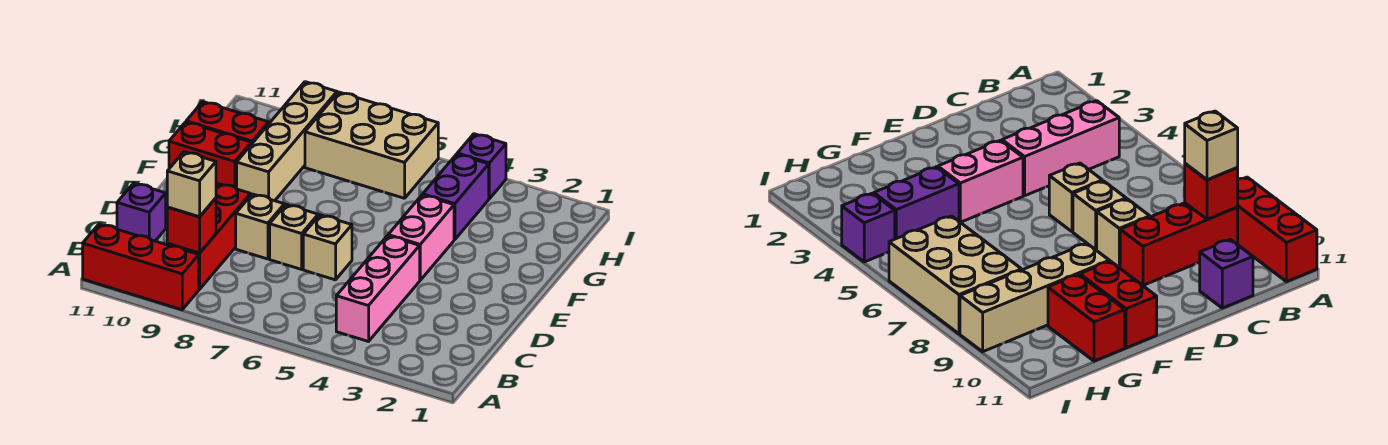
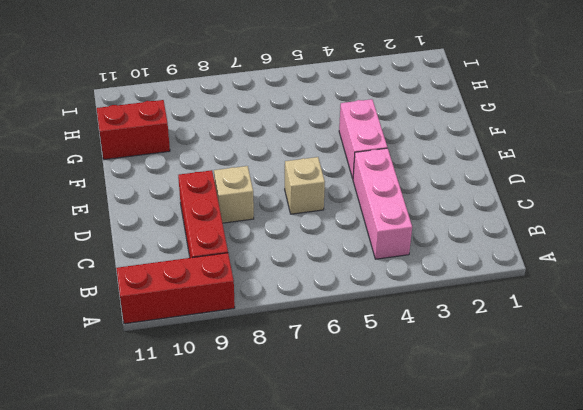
none -> purple brick C11 level 1
none -> tan brick D7 level 1
none -> tan brick F9:I9 level 1

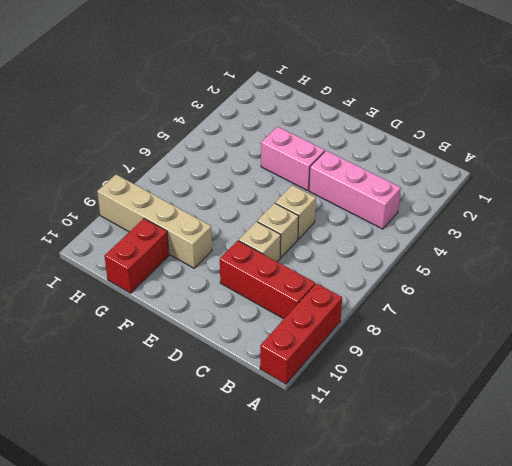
none -> purple brick C11 level 1
none -> red brick F10:F11 level 1
none -> purple brick G4:H4 level 1

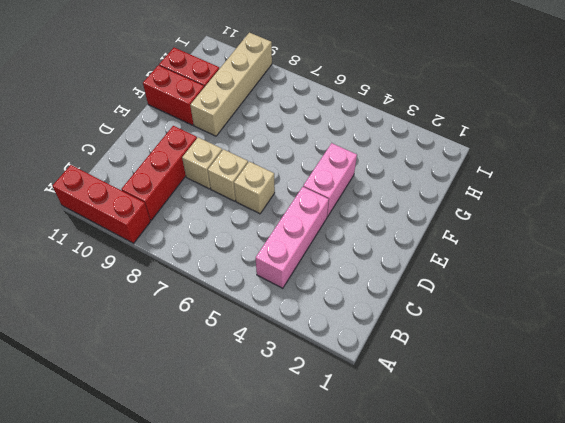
none -> purple brick C11 level 1
none -> purple brick G4:H4 level 1
none -> tan brick H6:I8 level 1

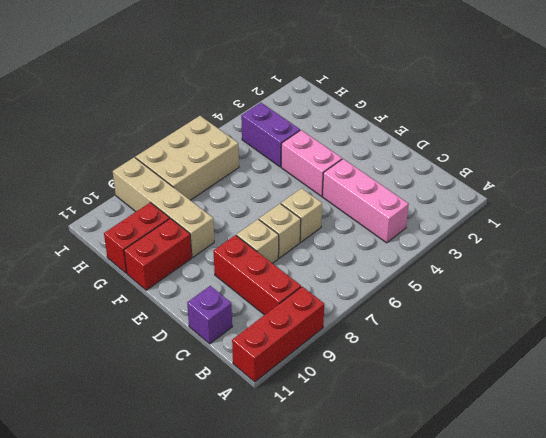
none -> purple brick I4 level 1
none -> red brick B9 level 2
none -> tan brick B9 level 3

